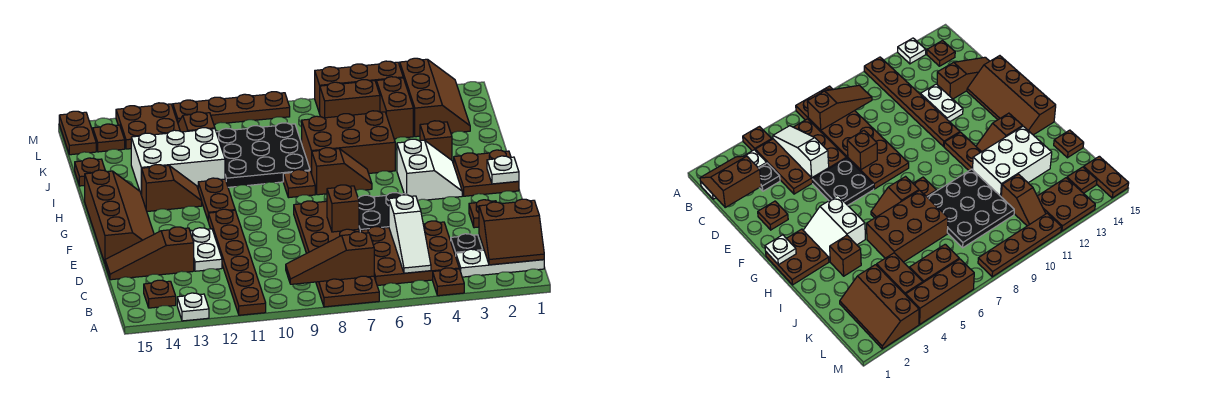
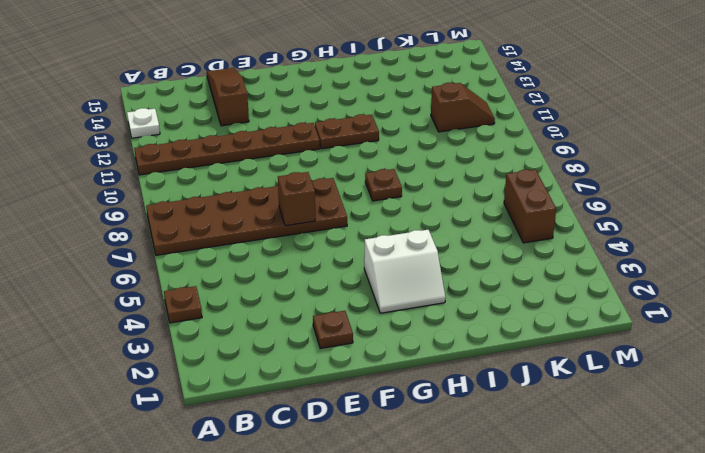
none -> white plate B1:B3 level 1
none -> brown plate B4:D6 level 1
none -> brown plate B14 level 1
none -> black plate C3 level 1

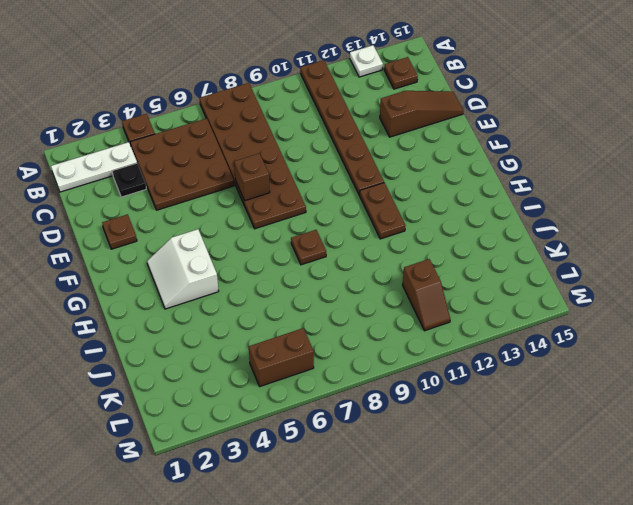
none -> white plate D12:E12 level 1
none -> black plate E5:F6 level 1
none -> brown slope E14:H15 level 1 top 15
none -> brown plate G1:H2 level 1

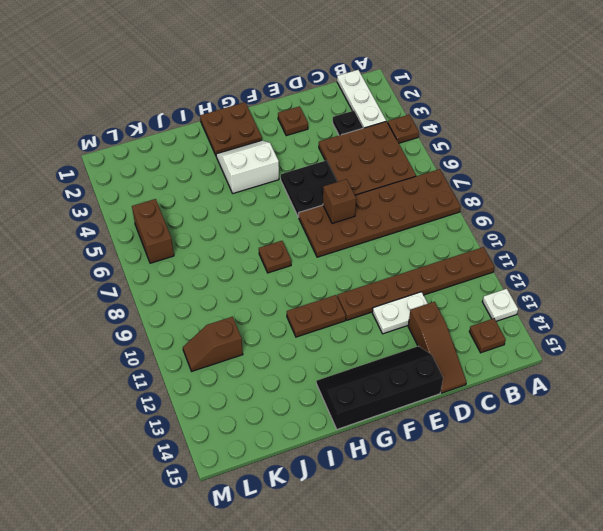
black slope E14:H15 level 1 top 15 -> brown slope E14:H15 level 1 top 15
none -> brown slope H6:H7 level 1 top 7
none -> brown slope H12:H13 level 1 top 13
none -> brown brick I3 level 1
none -> brown brick I5:J7 level 1

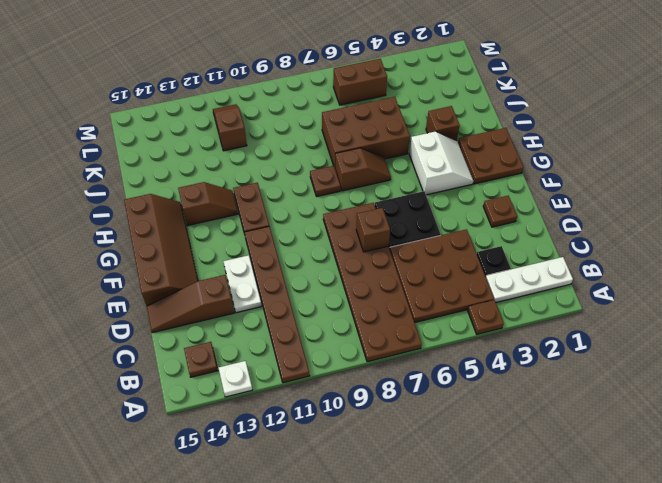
none -> black plate I8:K10 level 1
none -> white brick I11:J13 level 1
none -> brown plate J15 level 1
none -> brown slope K2:M3 level 1 top 3

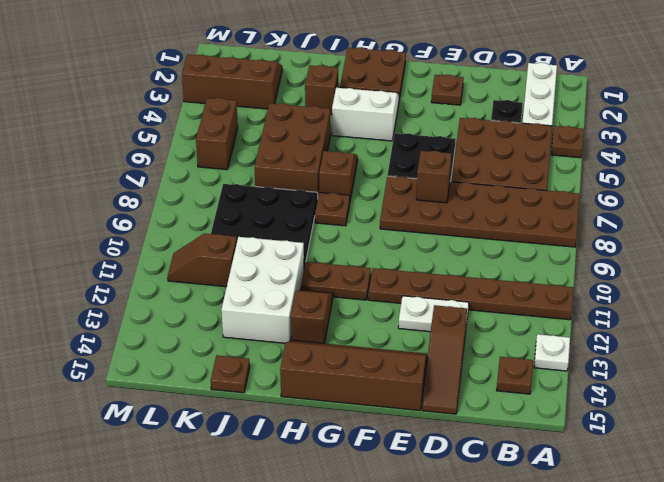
none -> brown brick K4:L4 level 1
none -> brown plate L12:M13 level 1
none -> brown plate L14 level 1
none -> brown plate L15:M15 level 1

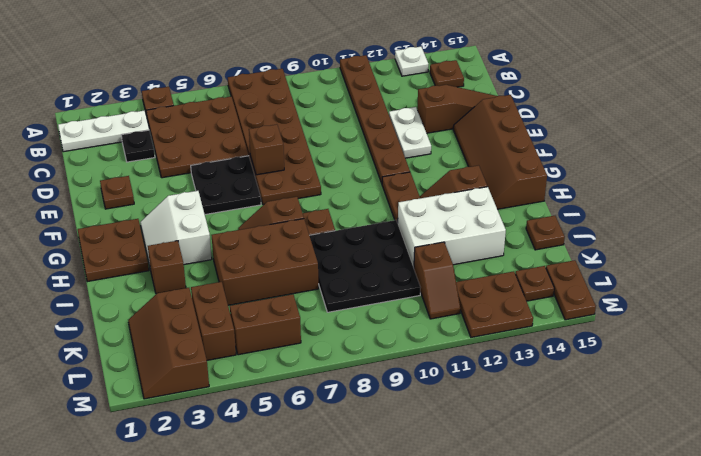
none -> brown brick M4:M6 level 1
none -> brown plate M8:M11 level 1
none -> brown slope B1:C2 level 2 top C
none -> white slope B5:D5 level 2 top D

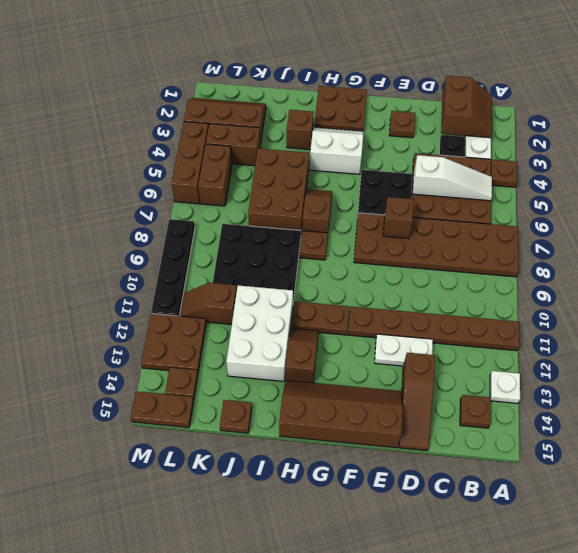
black plate M8:M11 level 1 -> brown plate M8:M11 level 1
none -> brown slope B7:B9 level 2 top 7
none -> white plate G1 level 2

